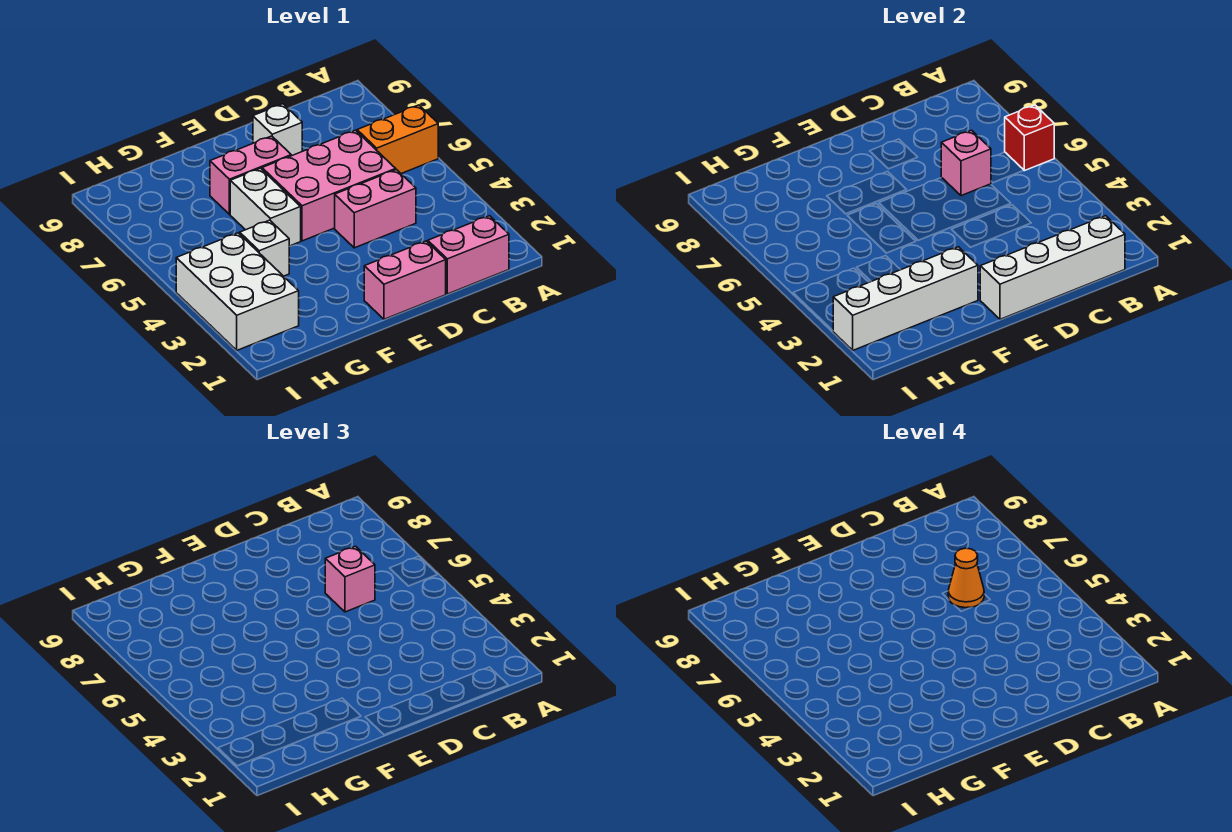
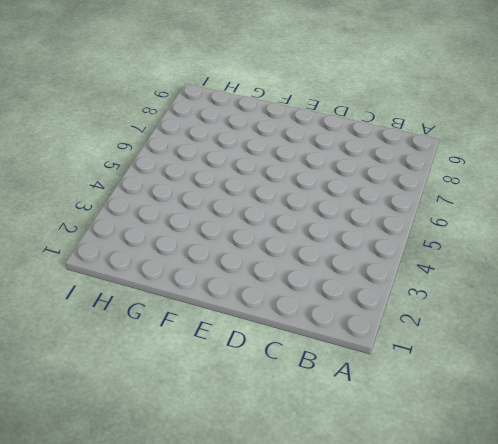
none -> orange brick A6:B6 level 1
none -> pink brick B1:C1 level 1
none -> pink brick C4:D4 level 1

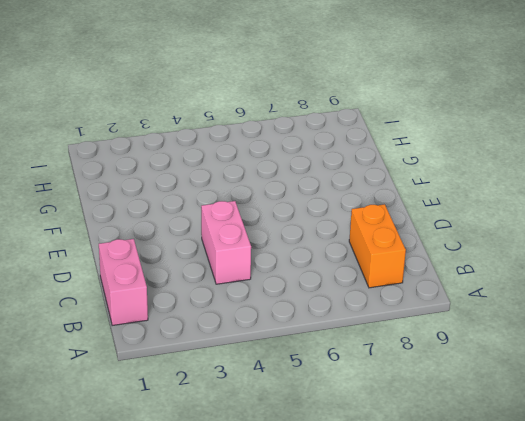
orange brick B8:C8 level 1 -> orange brick A6:B6 level 1
none -> pink brick C5:E6 level 1
none -> pink brick D1:E1 level 1
none -> white brick D8 level 1

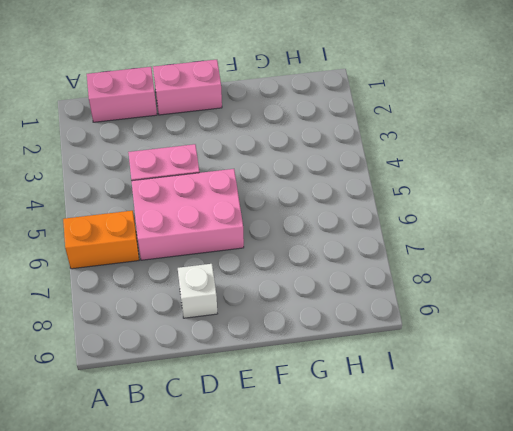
none -> pink brick E7:F7 level 1
none -> white brick F5:F6 level 1
none -> white brick G4 level 1

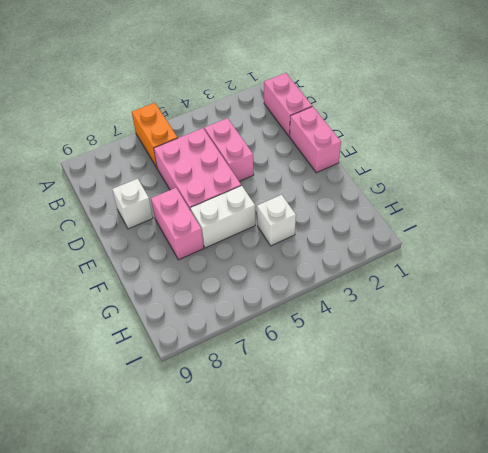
none -> white brick H2:I4 level 1
none -> red brick A6 level 2
none -> white brick B1:E1 level 2

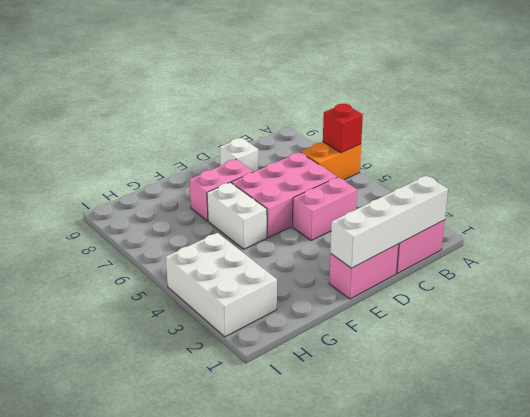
none -> white brick G4 level 1
none -> pink brick C6 level 2
none -> white brick F2:I2 level 2

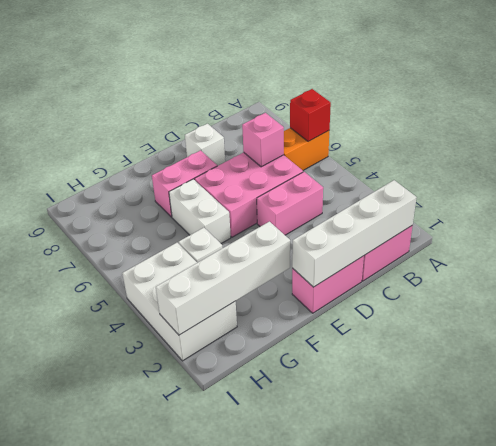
none -> pink brick C6 level 3
none -> orange cone C6 level 4

